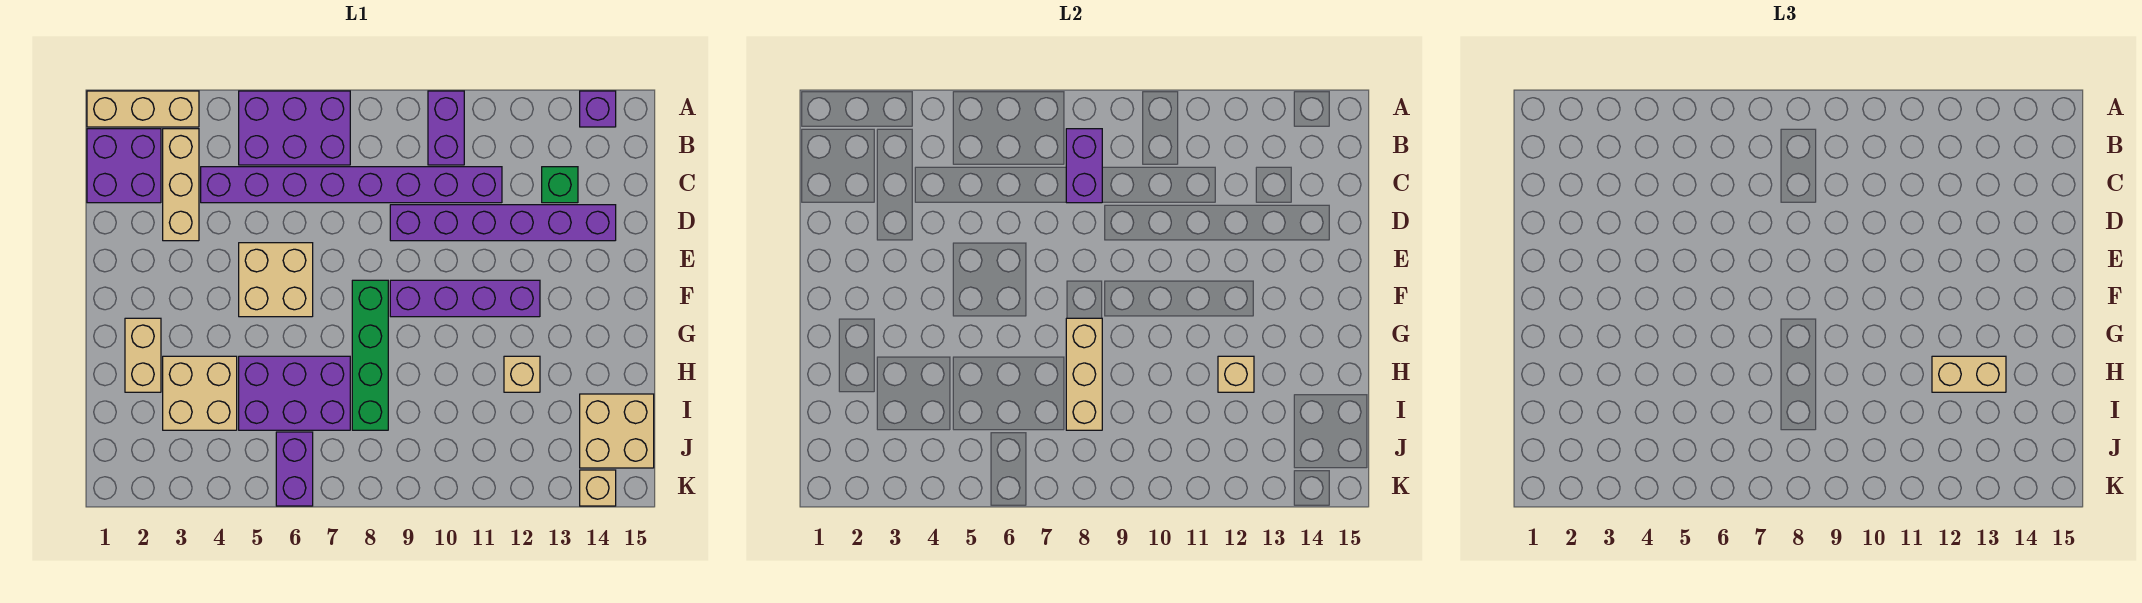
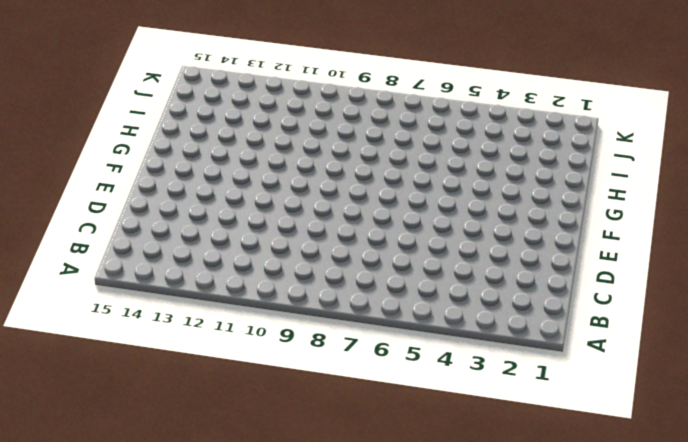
none -> tan brick A1:A3 level 1
none -> purple brick A5:B7 level 1
none -> purple brick A10:B10 level 1

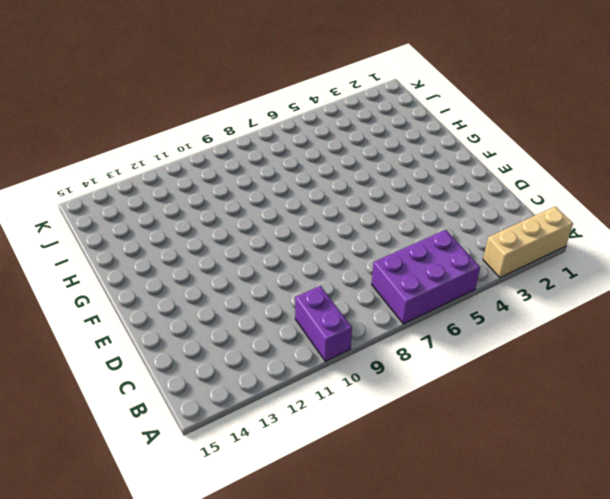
none -> purple brick A14 level 1
none -> purple brick B1:C2 level 1
none -> tan brick B3:D3 level 1

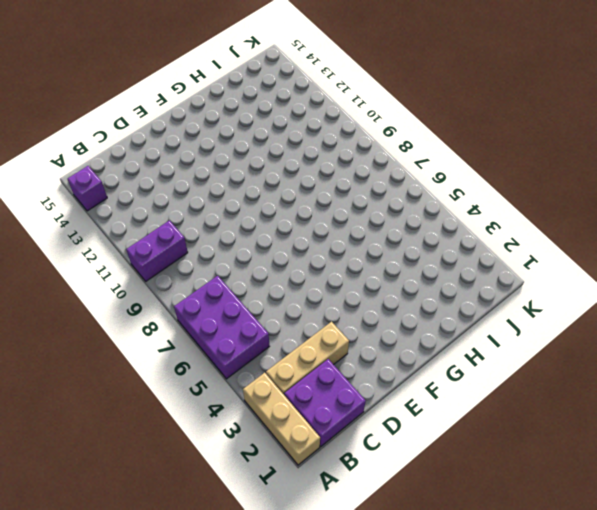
none -> purple brick C4:C11 level 1
none -> green brick C13 level 1
none -> purple brick D9:D14 level 1

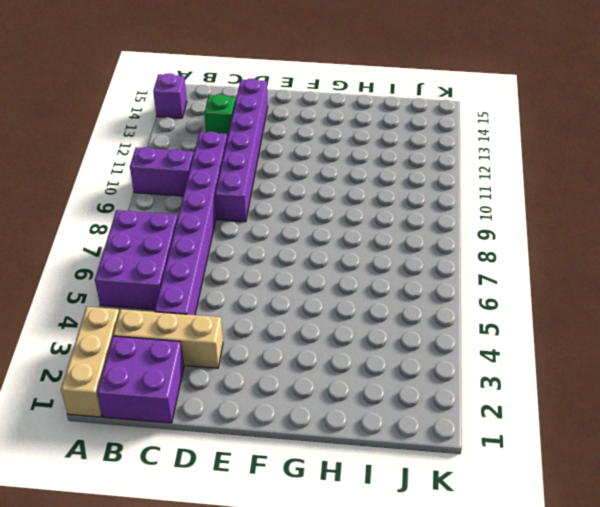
none -> tan brick E5:F6 level 1
none -> green brick F8:I8 level 1
none -> purple brick F9:F12 level 1

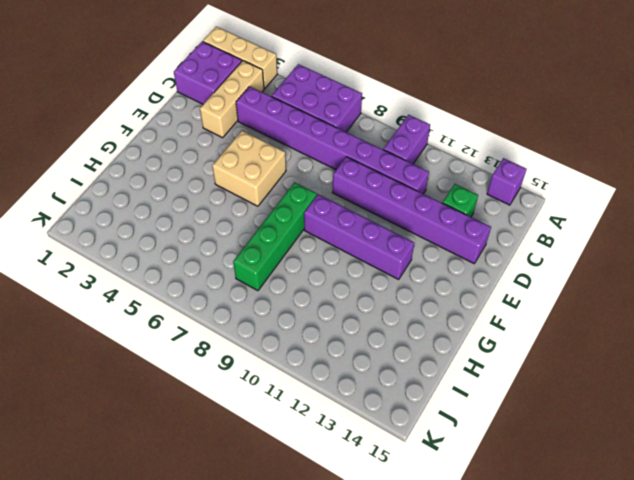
none -> tan brick G2:H2 level 1
none -> tan brick H3:I4 level 1
none -> purple brick H5:I7 level 1

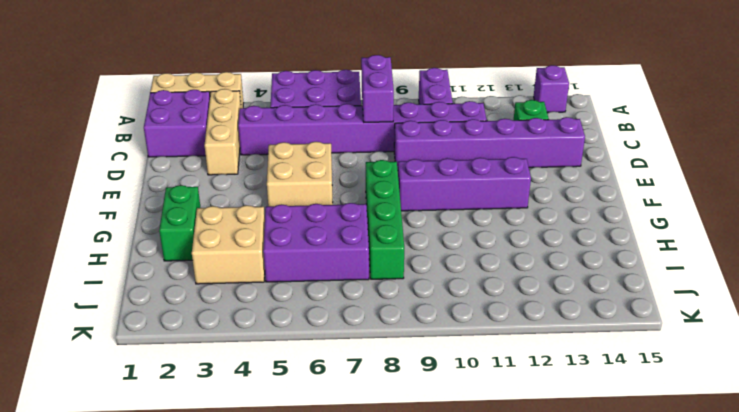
green brick G2:H2 level 1 -> tan brick G2:H2 level 1
none -> tan brick H12 level 1
none -> tan brick I14:J15 level 1
none -> purple brick J6:K6 level 1

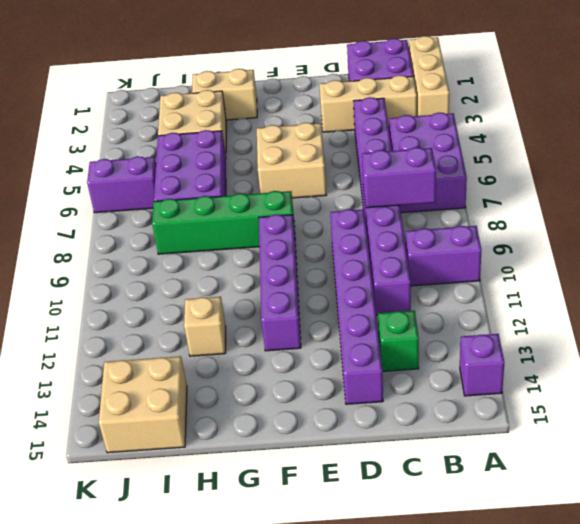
none -> tan brick K14 level 1
none -> tan brick G8:I8 level 2
none -> tan brick H12 level 2

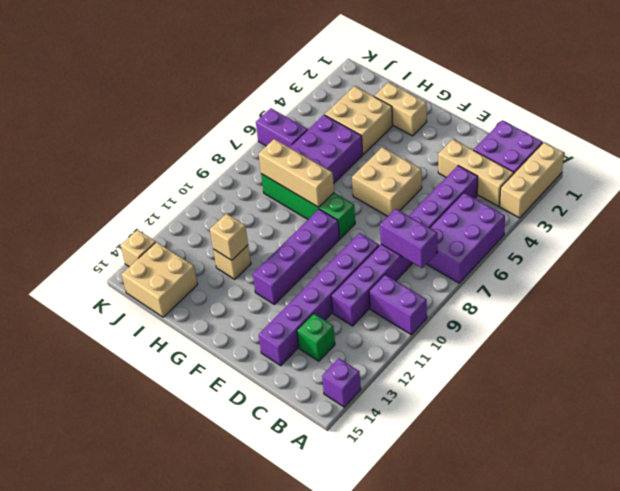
none -> tan brick H12:H13 level 3

